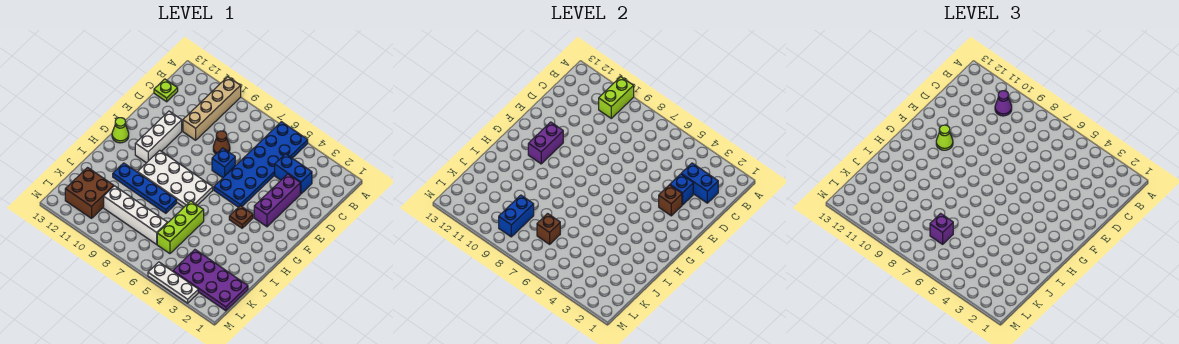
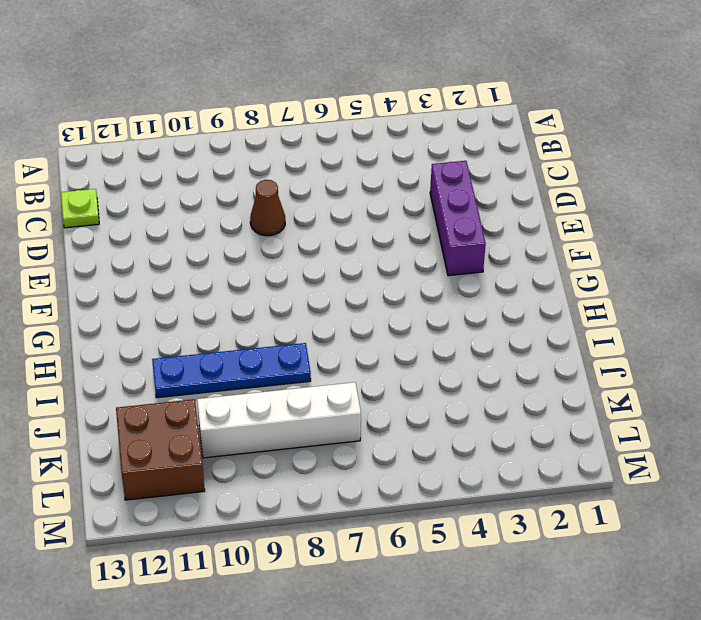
none -> blue plate A5:F6 level 1
none -> tan brick A10:D10 level 1
none -> blue brick C3:C4 level 1

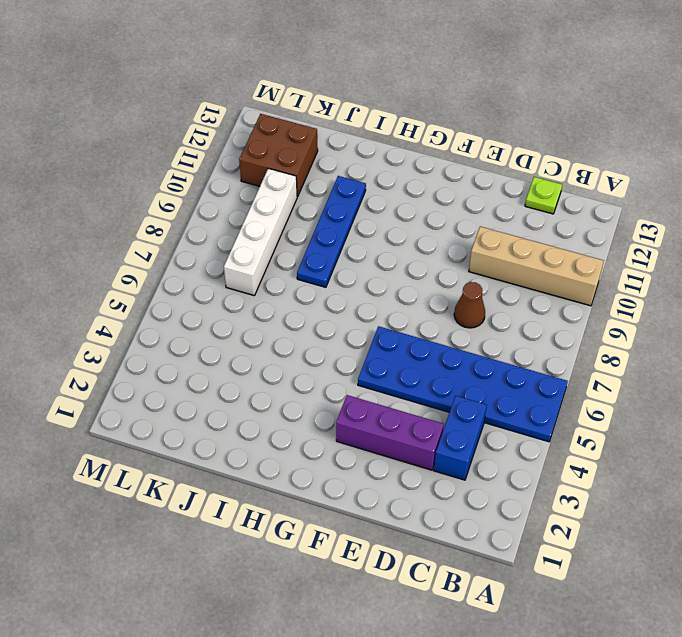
none -> blue brick E7 level 1
none -> white brick E11:G11 level 1
none -> brown plate G4 level 1

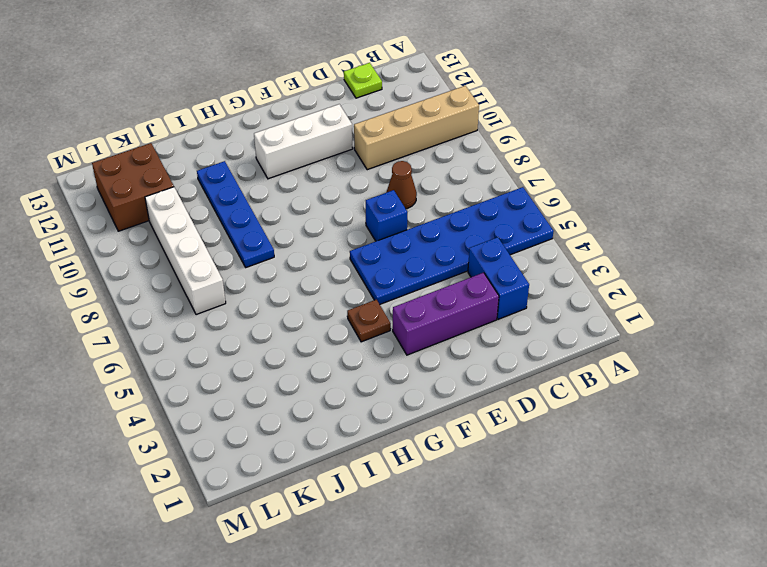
none -> white plate G7:H10 level 1
none -> lime cone G13 level 1
none -> lime brick I6:K6 level 1

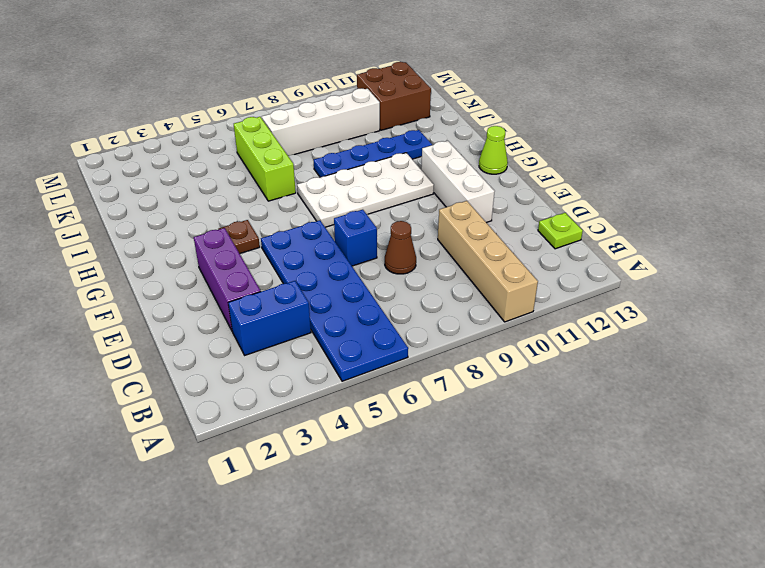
none -> purple plate K1:L4 level 1
none -> white plate M3:M5 level 1
none -> lime brick A10:B10 level 2

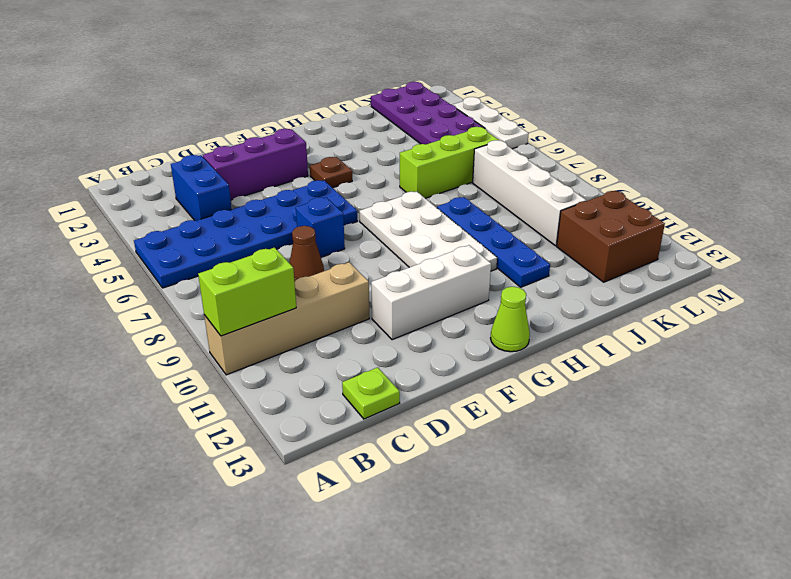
none -> blue brick C2:C3 level 2
none -> blue brick D3 level 2
none -> brown brick E3 level 2

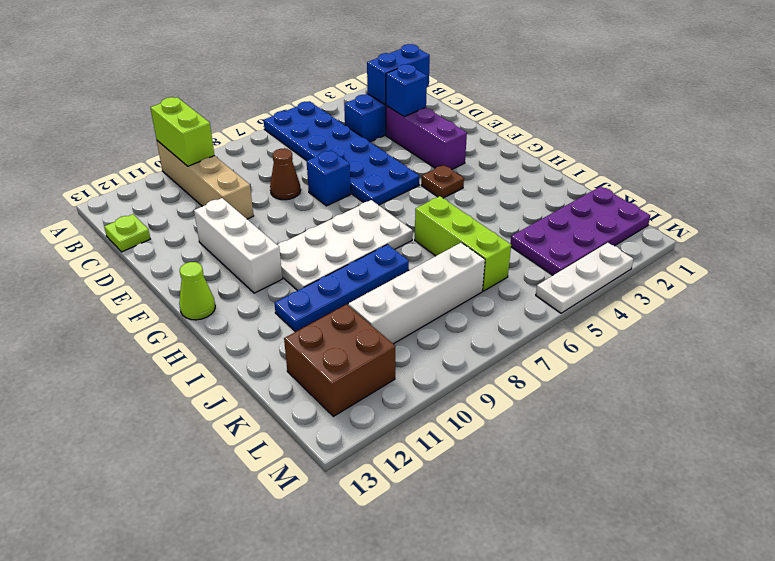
none -> brown brick E3 level 2
none -> purple brick F11:G11 level 2
none -> brown brick K7 level 2

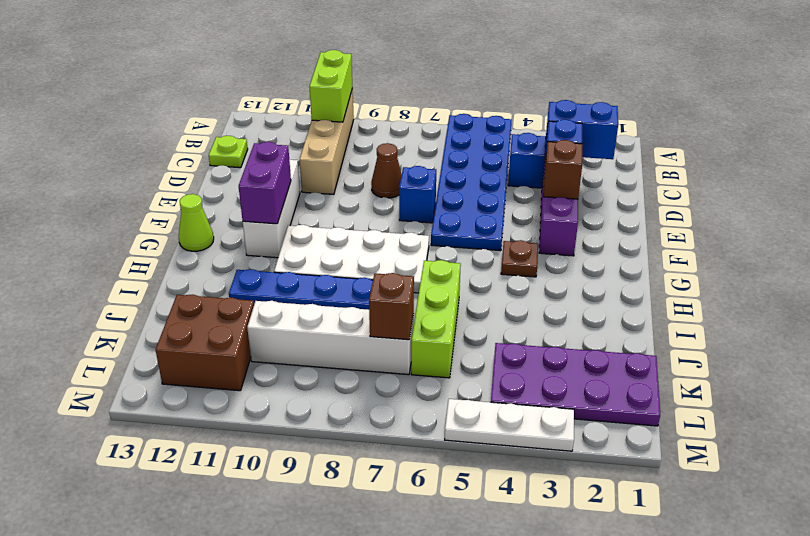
none -> blue brick K9:L9 level 2
none -> purple cone B10 level 3
none -> lime cone F11 level 3

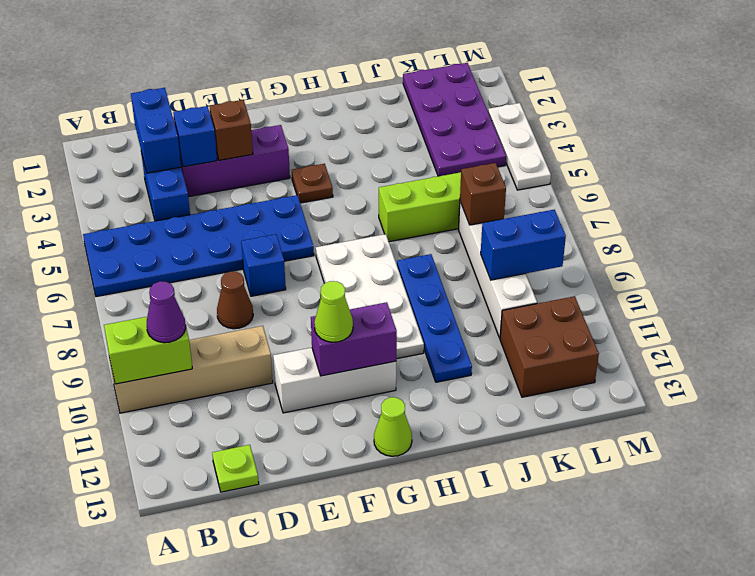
none -> purple brick K7 level 3

